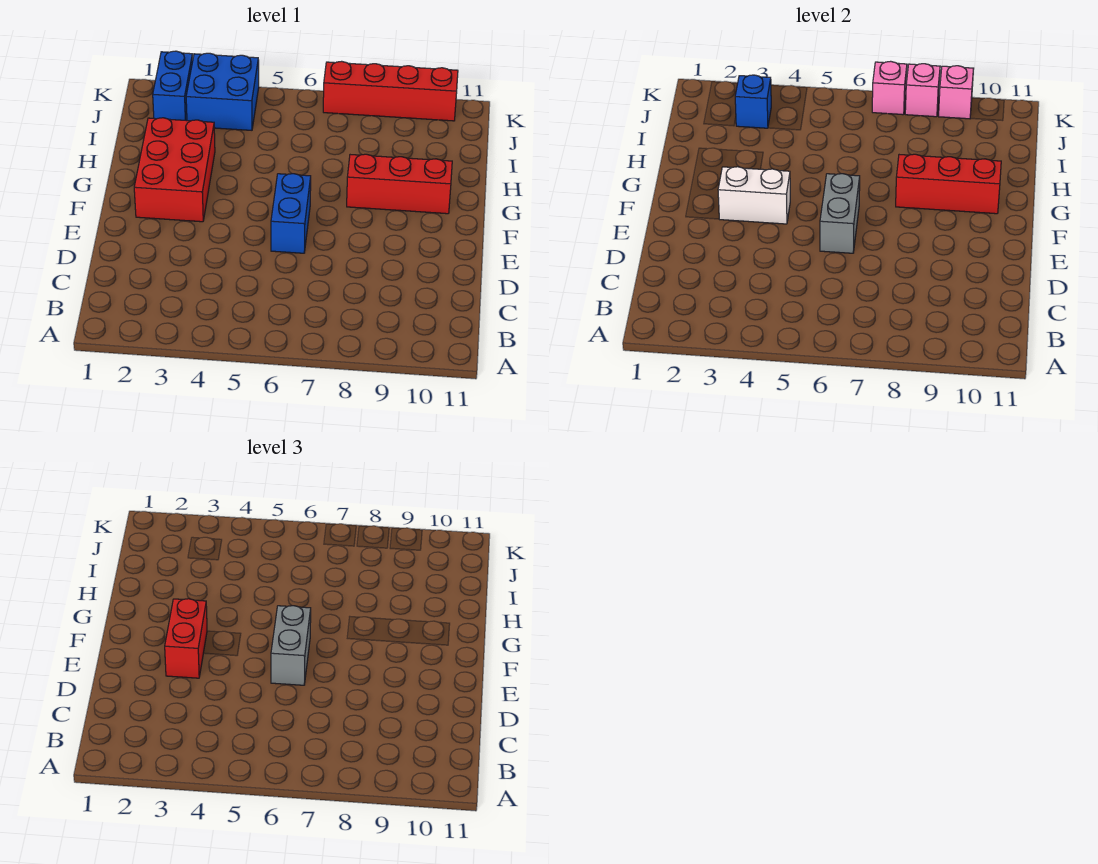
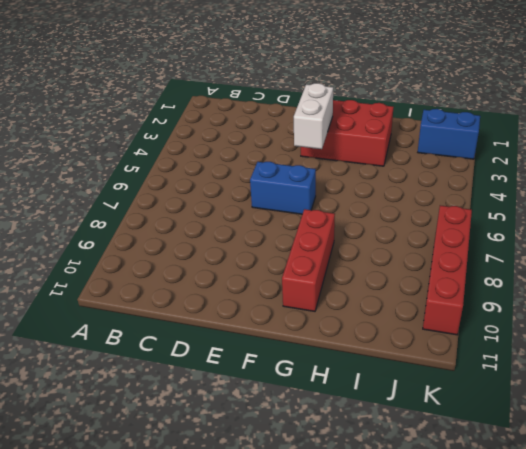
none -> blue brick J3:K4 level 1
none -> grey brick E6:F6 level 2
none -> red brick G8:G10 level 2

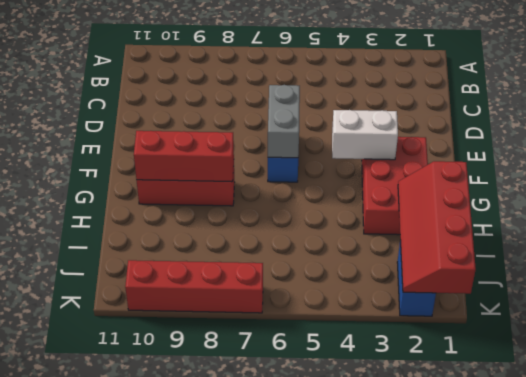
red slope H1:K2 level 2 top 1 -> none
none -> blue brick J3:K4 level 1
none -> blue brick J3 level 2
none -> pink brick K7 level 2

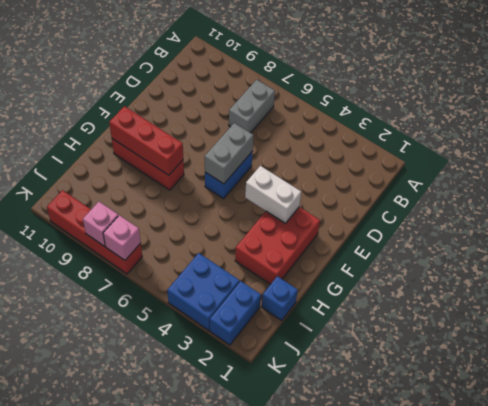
grey brick B7:C7 level 1 -> grey brick E6:F6 level 3
blue brick I1 level 1 -> blue brick J3 level 2
none -> pink brick K9 level 2
none -> red brick E3:F3 level 3

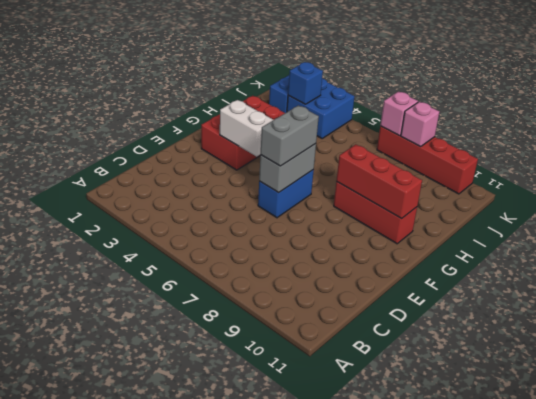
none -> pink brick K9 level 2
none -> red brick E3:F3 level 3

